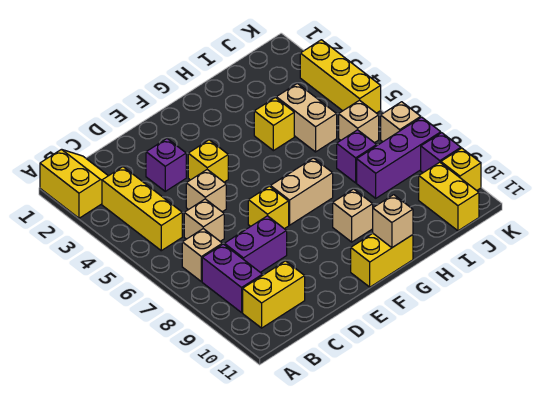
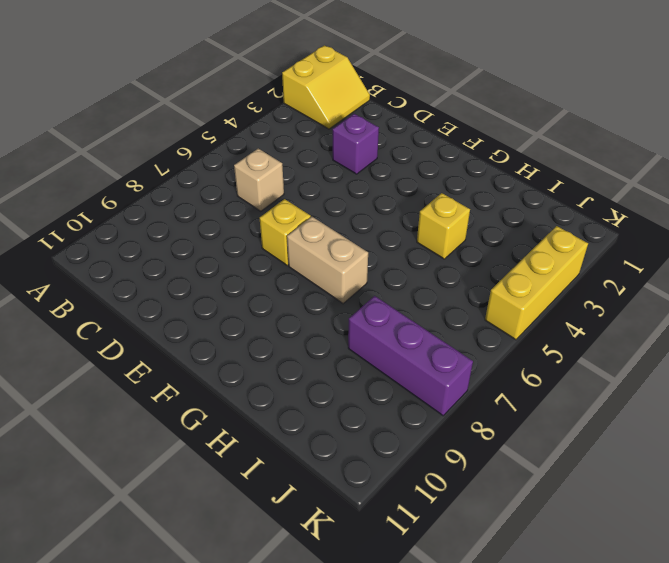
none -> yellow brick B3:B5 level 1
none -> tan brick B7 level 1
none -> purple brick B8:B9 level 1

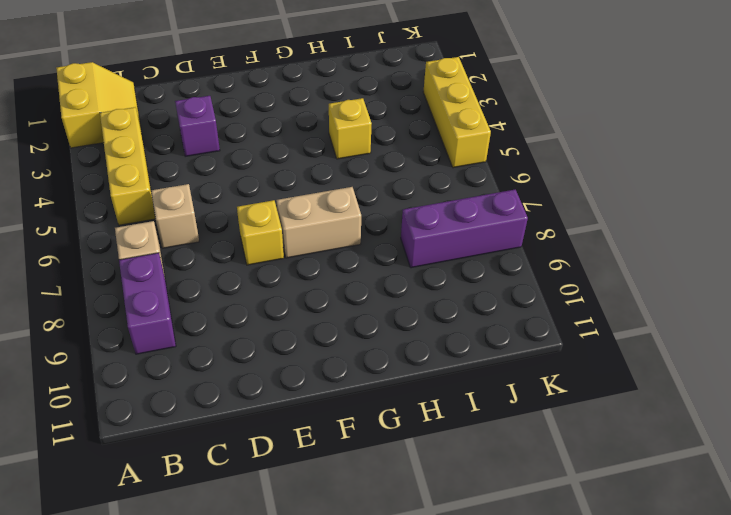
none -> yellow brick B10:C10 level 1
none -> purple brick C8:D8 level 1
none -> tan brick D5 level 1

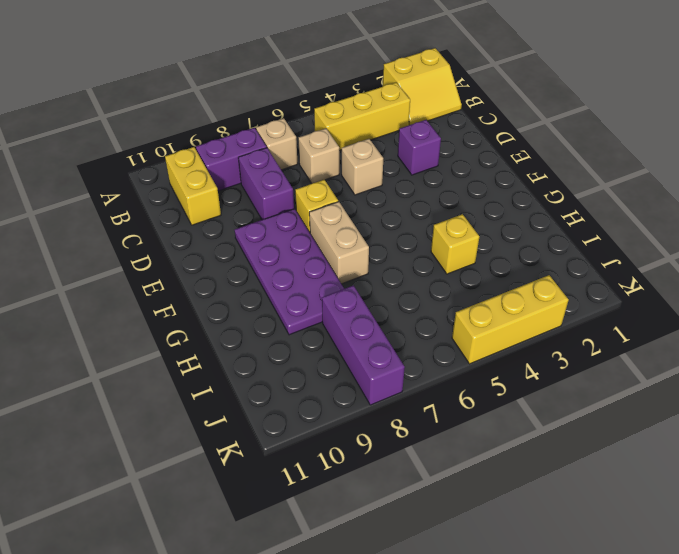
purple plate E8:H9 level 1 -> tan brick G9 level 1
none -> yellow brick E4 level 1
none -> yellow brick F11:G11 level 1
none -> tan brick I4:I5 level 1

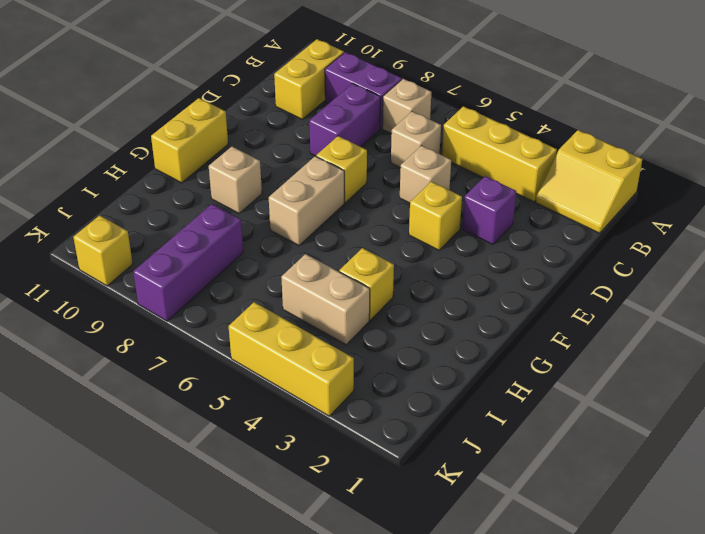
none -> purple brick I7 level 1
none -> tan brick J6 level 1
none -> yellow brick J10:J11 level 1

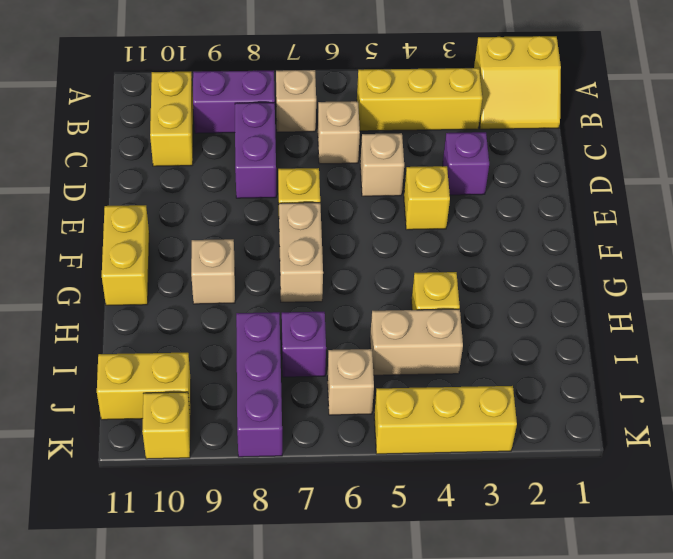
none -> tan brick K7 level 1
none -> purple brick K9 level 1
none -> tan brick G11 level 2

